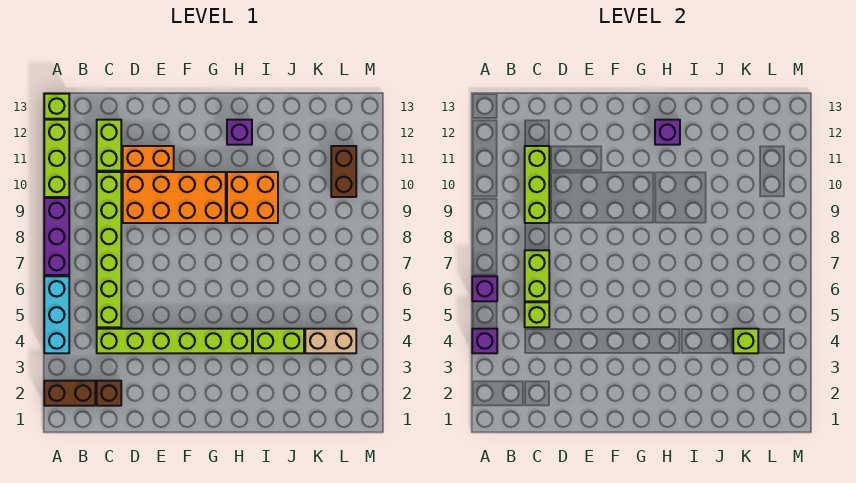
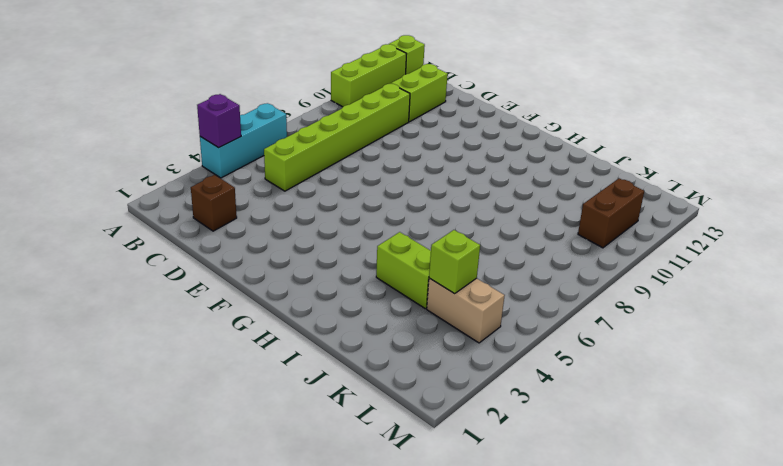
none -> brown brick A2:B2 level 1
none -> purple brick A7:A9 level 1
none -> lime brick C4:H4 level 1

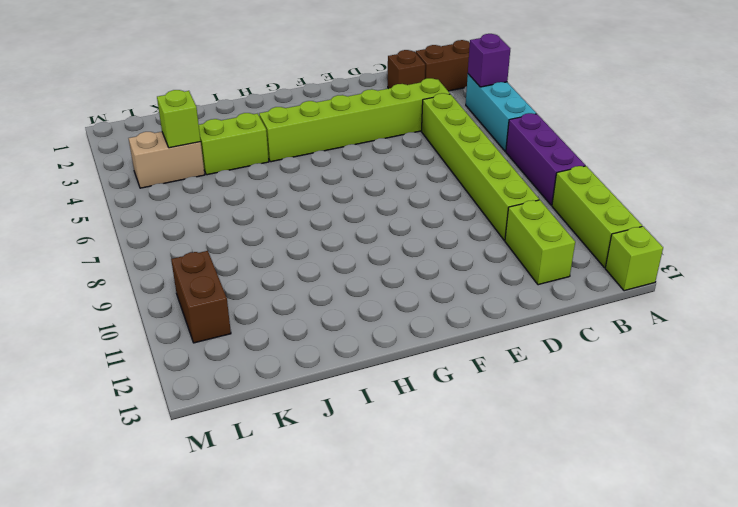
none -> orange brick D9:G10 level 1
none -> orange brick D11:E11 level 1
none -> orange brick H9:I10 level 1

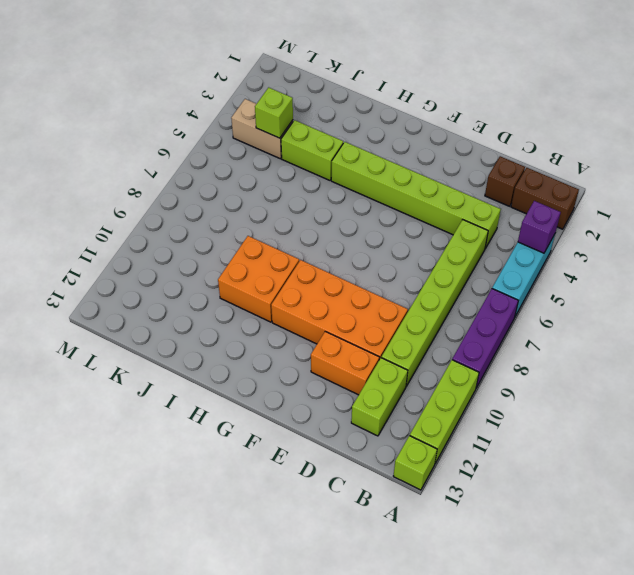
none -> purple brick H12 level 1
none -> brown brick L10:L11 level 1
none -> purple brick A6 level 2

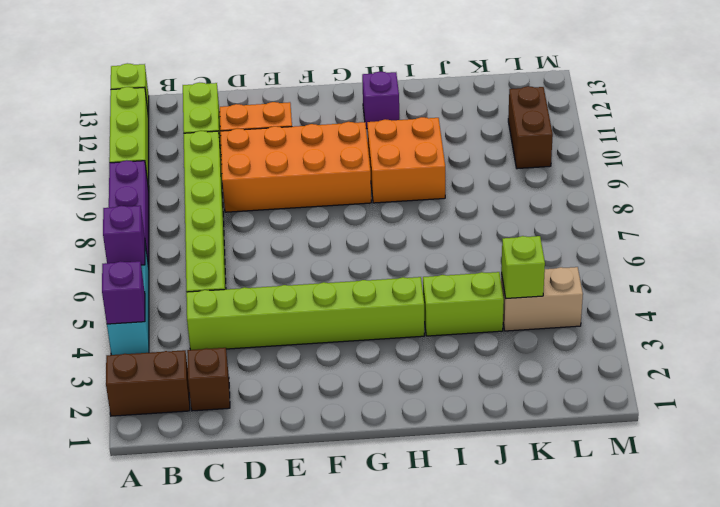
none -> lime brick C5 level 2
none -> lime brick C6:C7 level 2
none -> lime brick C9:C11 level 2

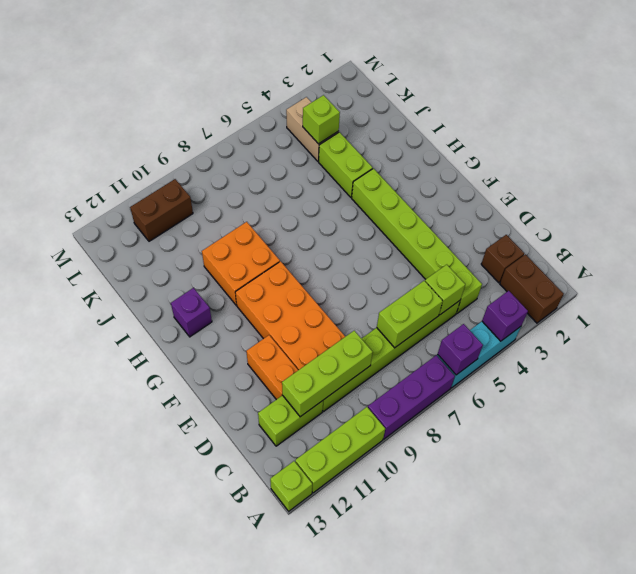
none -> purple brick H12 level 2

